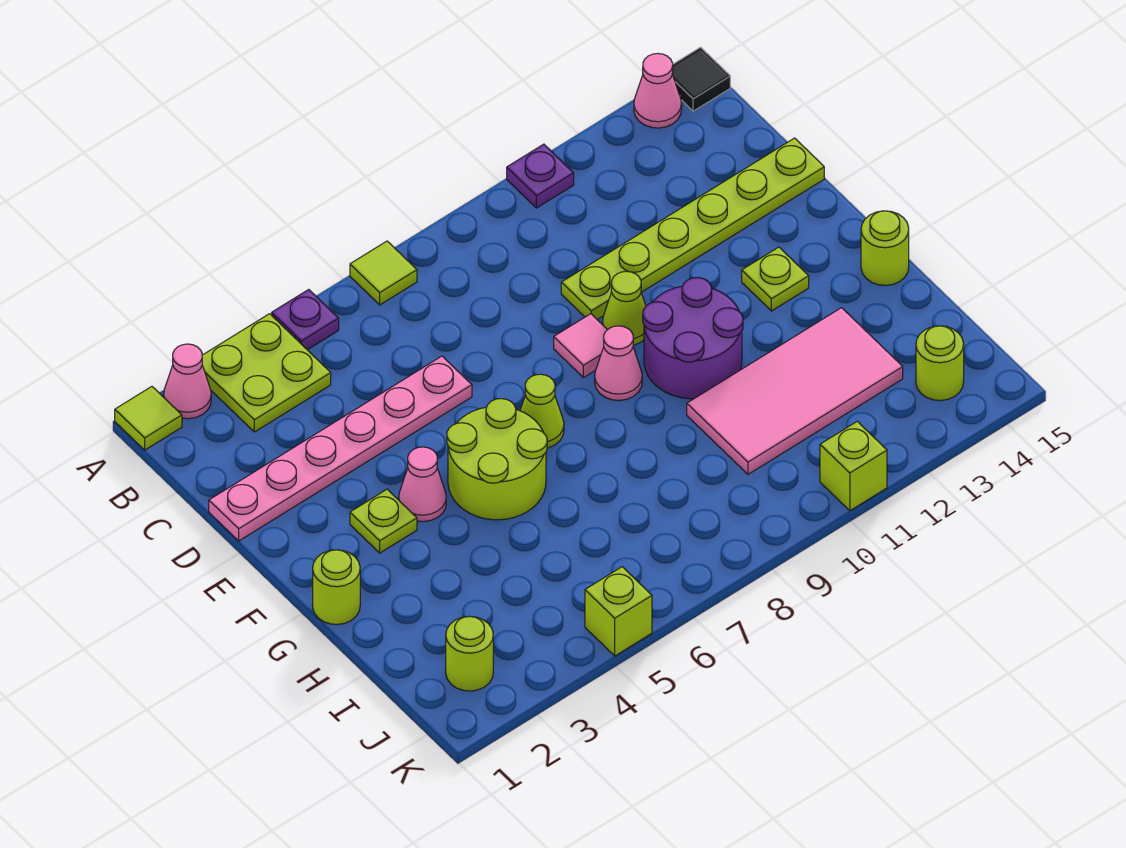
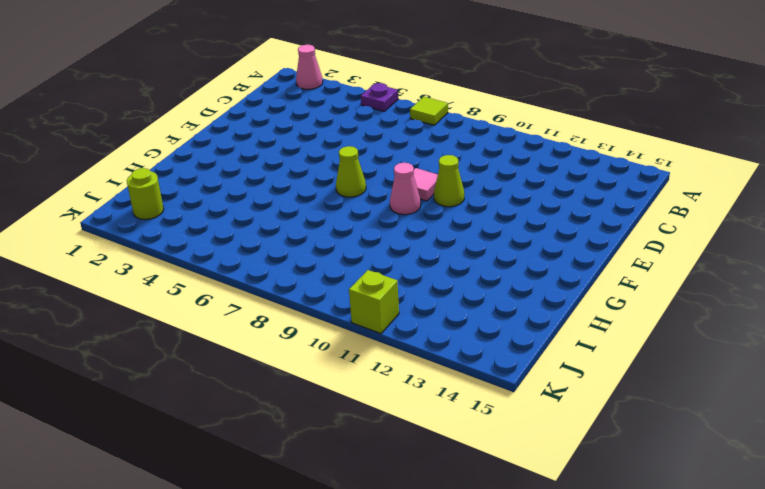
none -> lime tile A1 level 1
none -> lime plate A3:B4 level 1
none -> purple plate A11 level 1

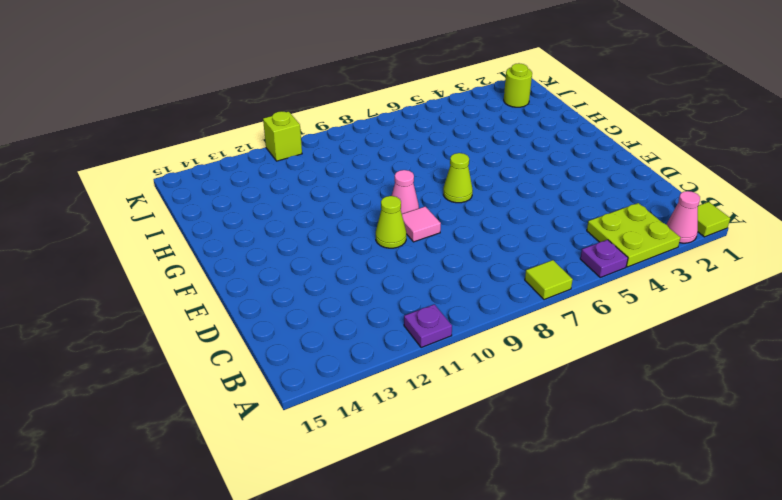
none -> pink cone A14 level 1
none -> black tile A15 level 1
none -> pink plate D1:D6 level 1

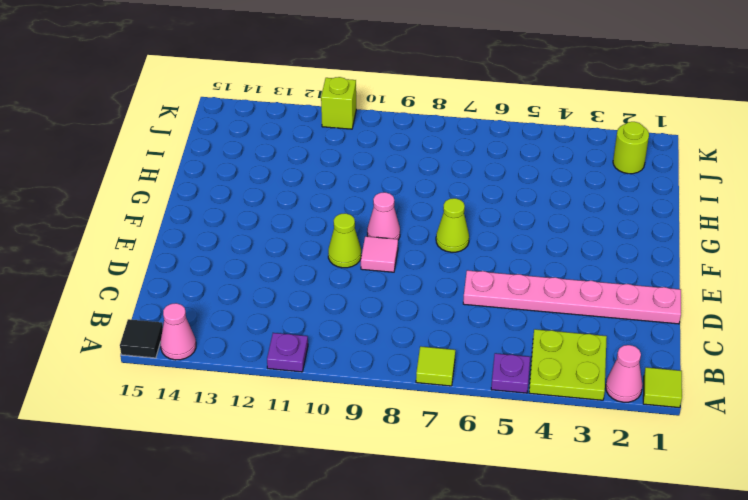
none -> lime plate D10:D15 level 1
none -> lime plate F3 level 1
none -> pink cone F4 level 1

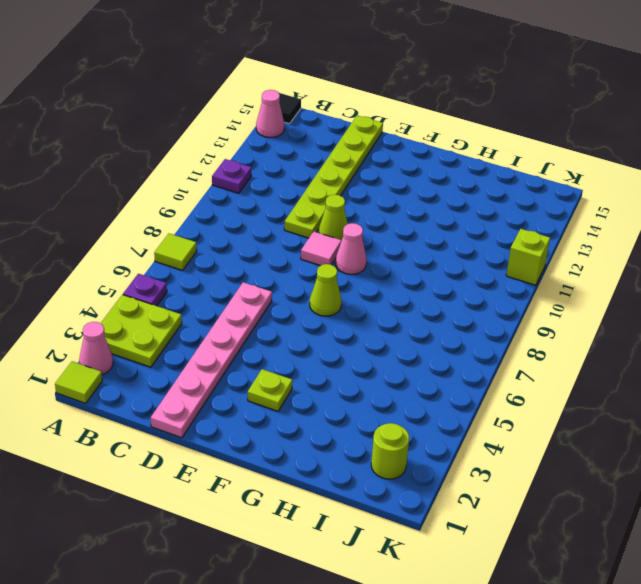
none -> pink cone F4 level 1
none -> lime round brick F5:G6 level 1
none -> purple round brick F10:G11 level 1

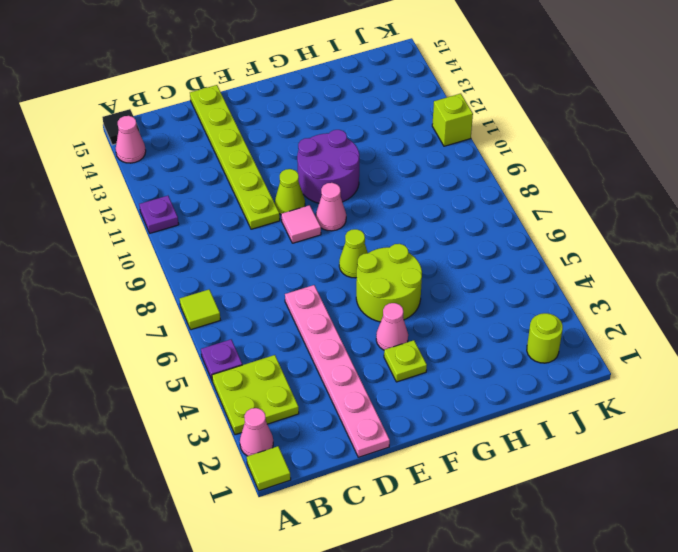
none -> lime plate F13 level 1
none -> lime round brick G1 level 1
none -> lime round brick G15 level 1

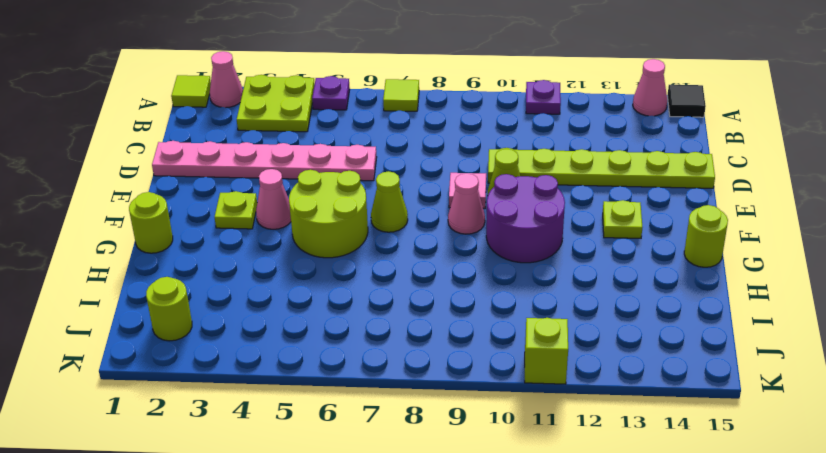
none -> pink tile H10:I13 level 1
none -> lime round brick J14 level 1
none -> lime brick K5 level 1

